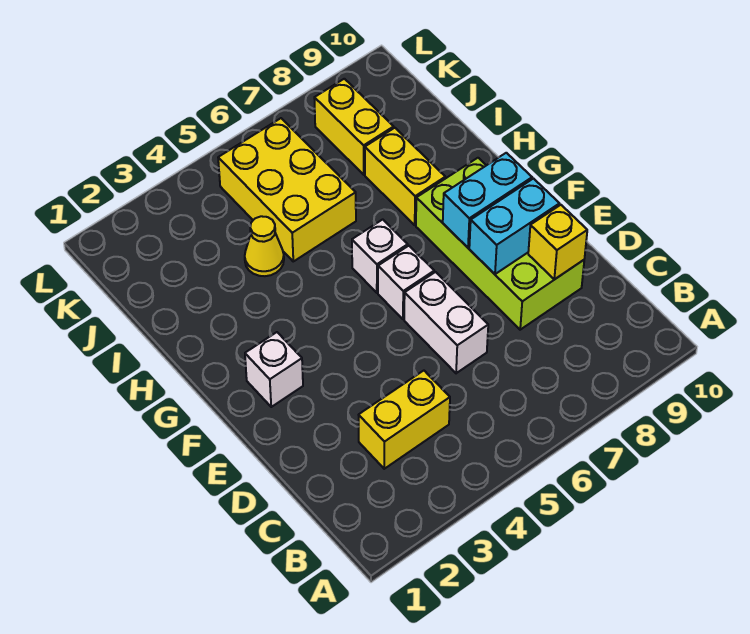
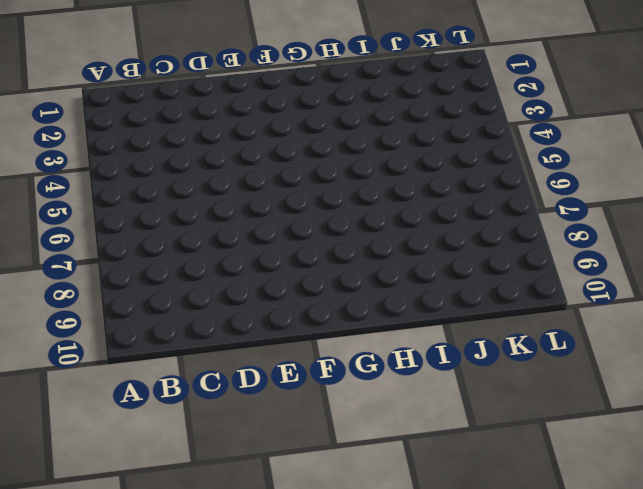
none -> yellow brick C3:C4 level 1
none -> white brick D6:E6 level 1
none -> lime brick D8:G9 level 1

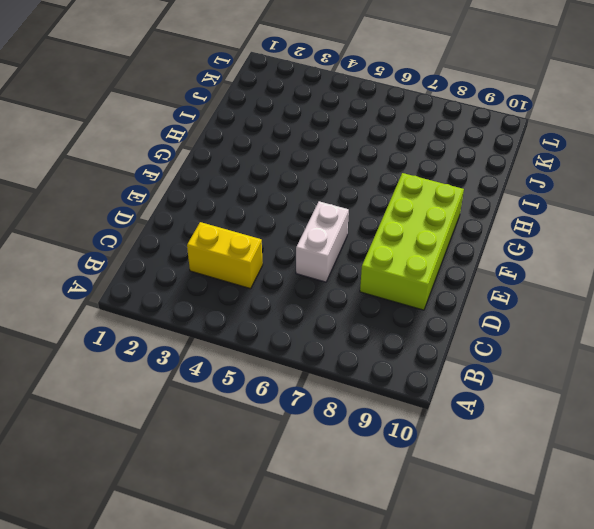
none -> white brick F2 level 1
none -> white brick F6 level 1
none -> white brick G6 level 1

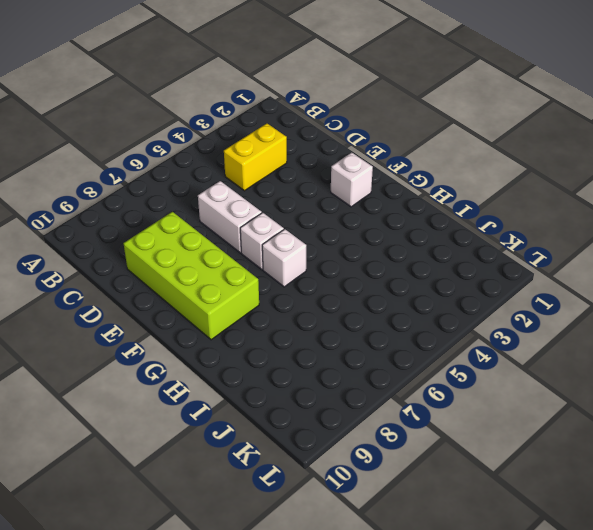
none -> yellow brick H8:I8 level 1
none -> yellow cone I4 level 1
none -> yellow brick I5:K6 level 1

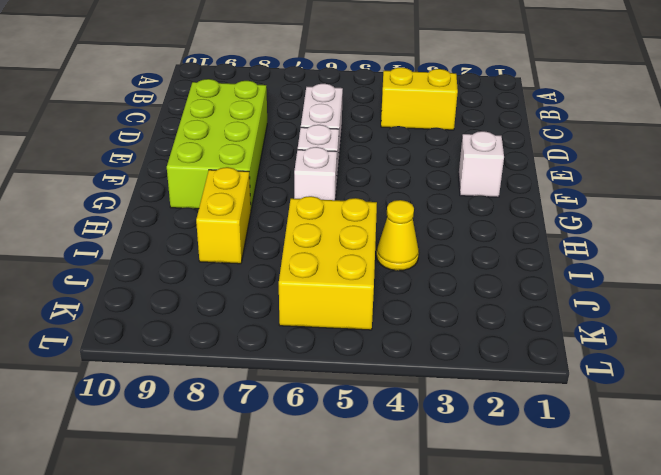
none -> yellow brick J8:K8 level 1
none -> yellow brick D9 level 2
none -> cyan brick E8:E9 level 2

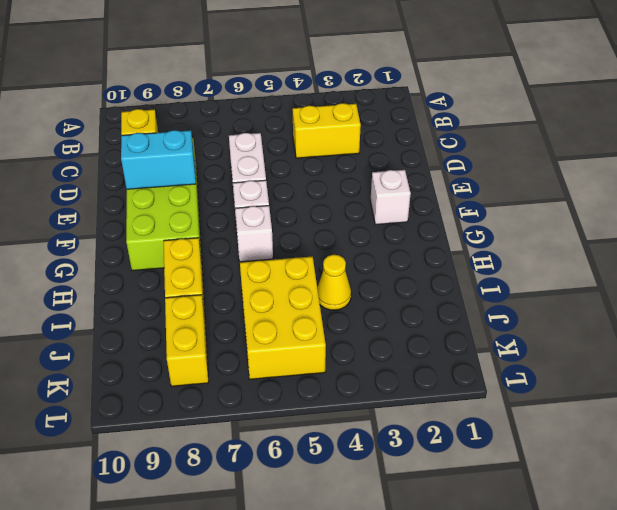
none -> cyan brick F8:F9 level 2

